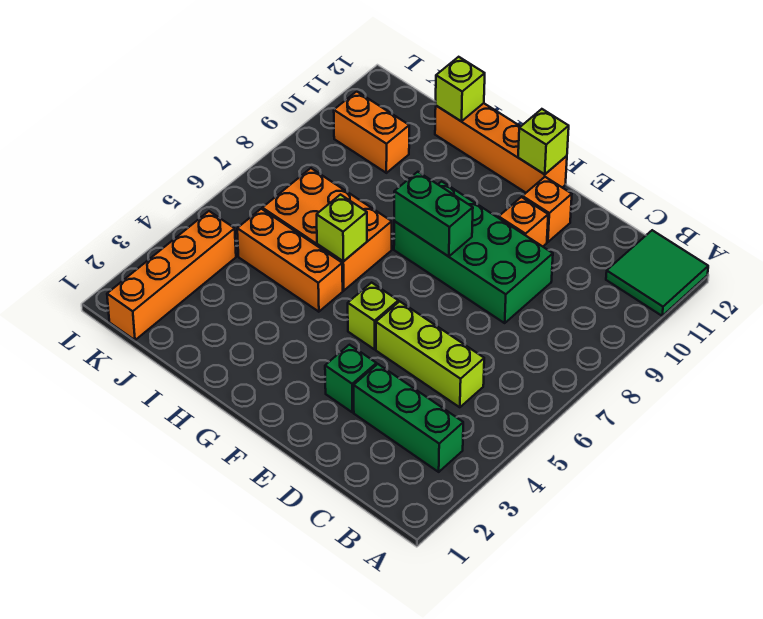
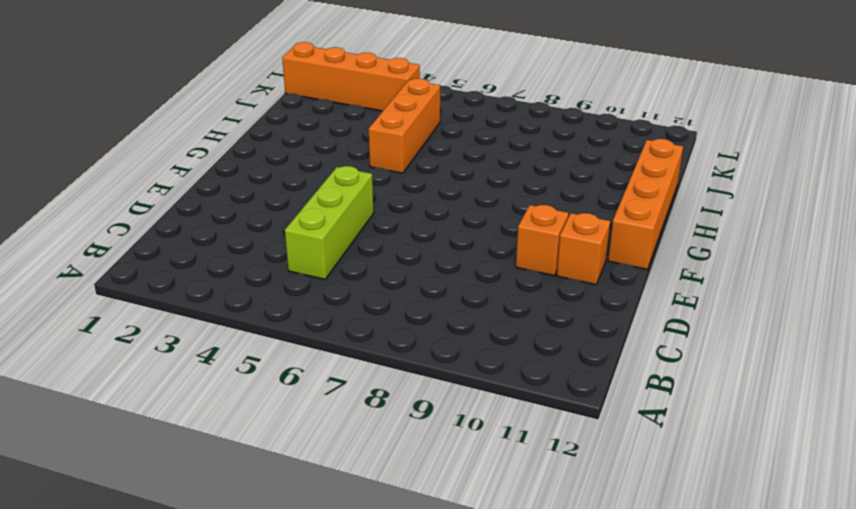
none -> green tile A11:B12 level 1
none -> green brick B3:D3 level 1
none -> green brick D8:G9 level 1

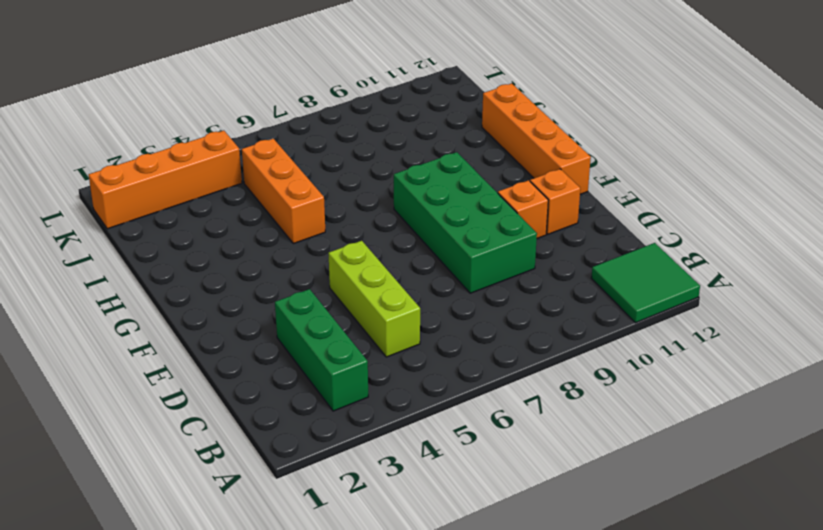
none -> green brick E3 level 1
none -> lime brick F5 level 1
none -> orange brick H6:J7 level 1

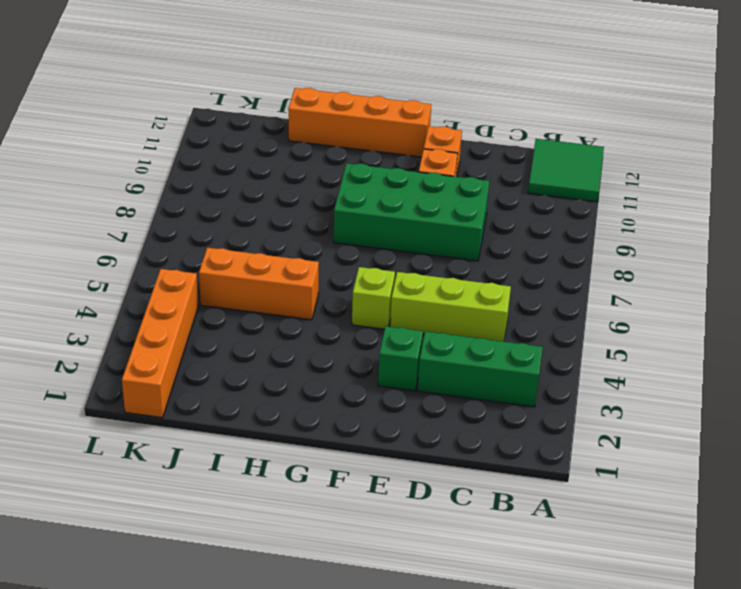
none -> orange brick H6:J7 level 1
none -> orange brick J10:K10 level 1
none -> green brick F8:G8 level 2

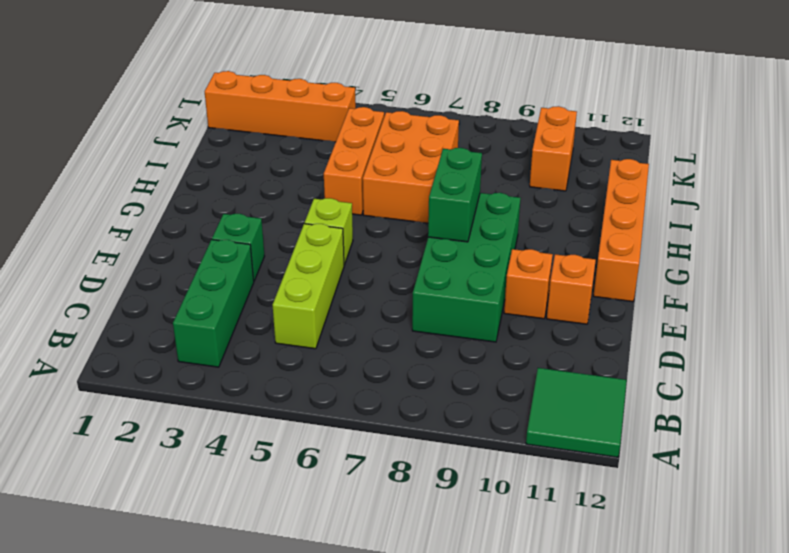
none -> lime brick F12 level 2
none -> lime brick H6 level 2
none -> lime brick I12 level 2

